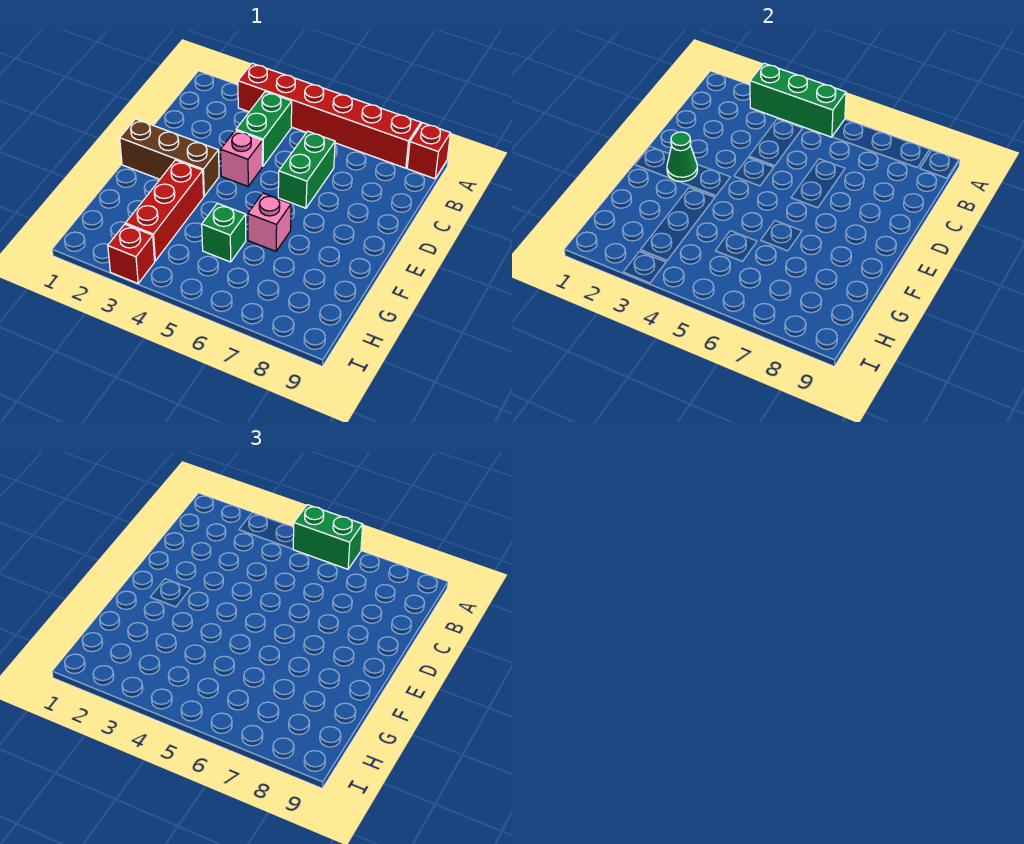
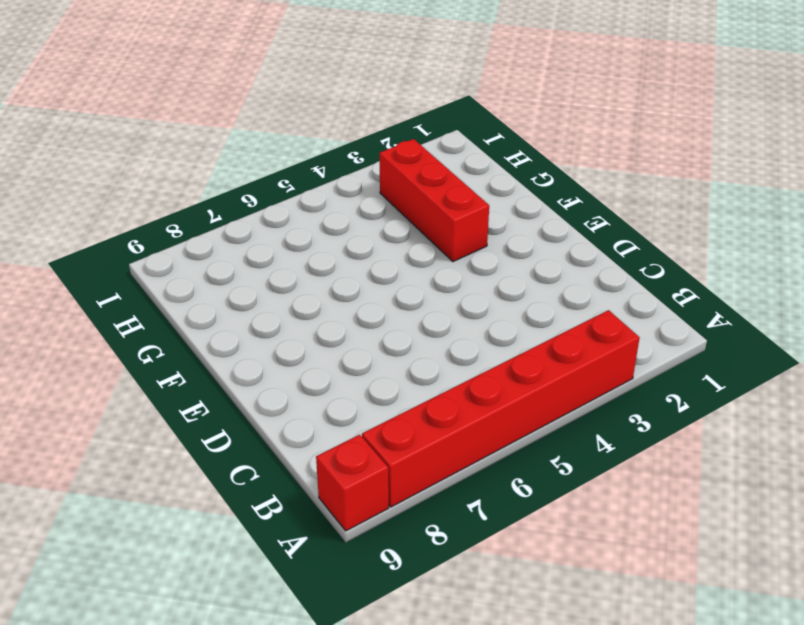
none -> green brick B4:C4 level 1
none -> green brick C6:D6 level 1
none -> pink brick D4 level 1

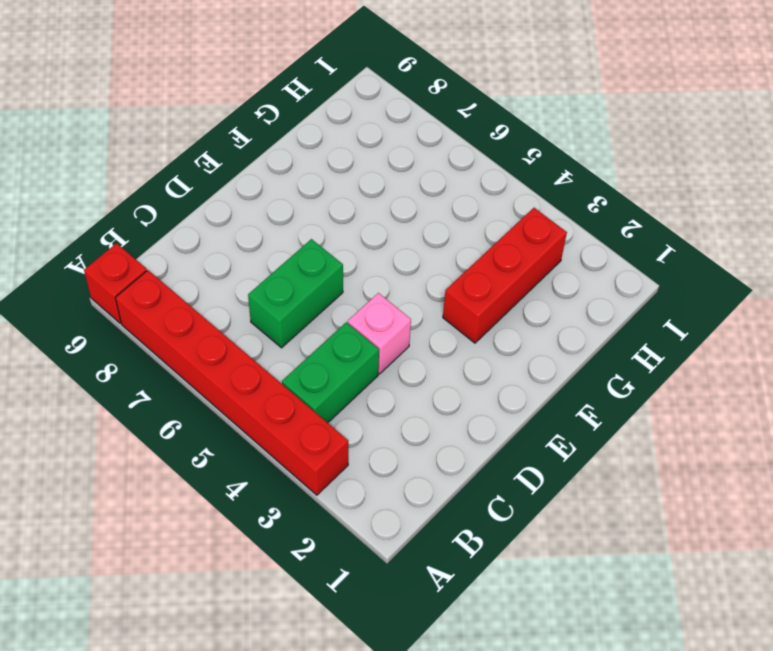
none -> brown brick E1:E3 level 1
none -> pink brick F6 level 1
none -> green brick G5 level 1

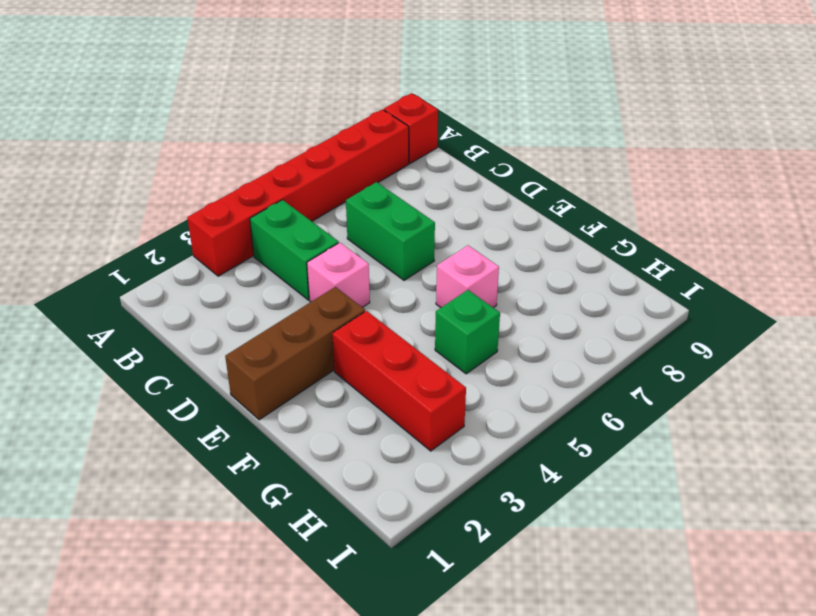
none -> red brick I3 level 1
none -> green brick A3:A5 level 2
none -> green cone E2 level 2

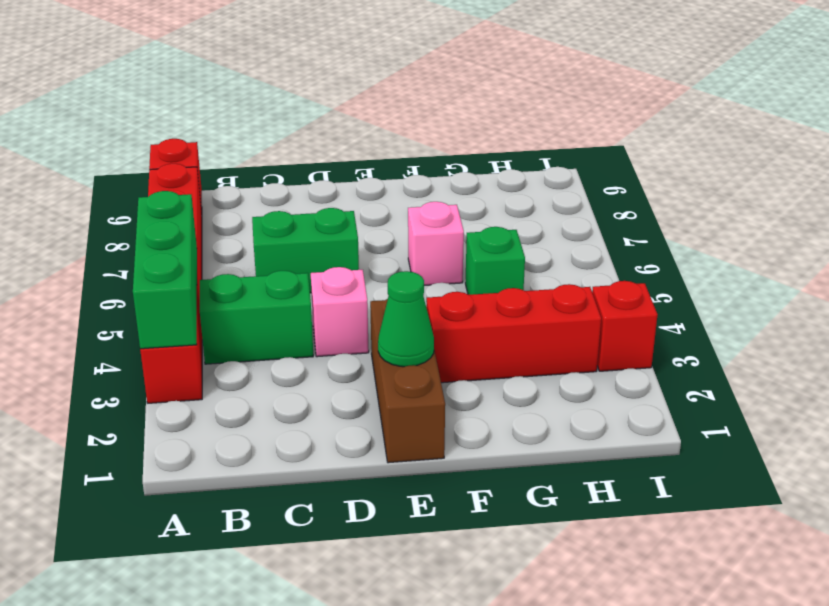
none -> green brick A5:A6 level 3

